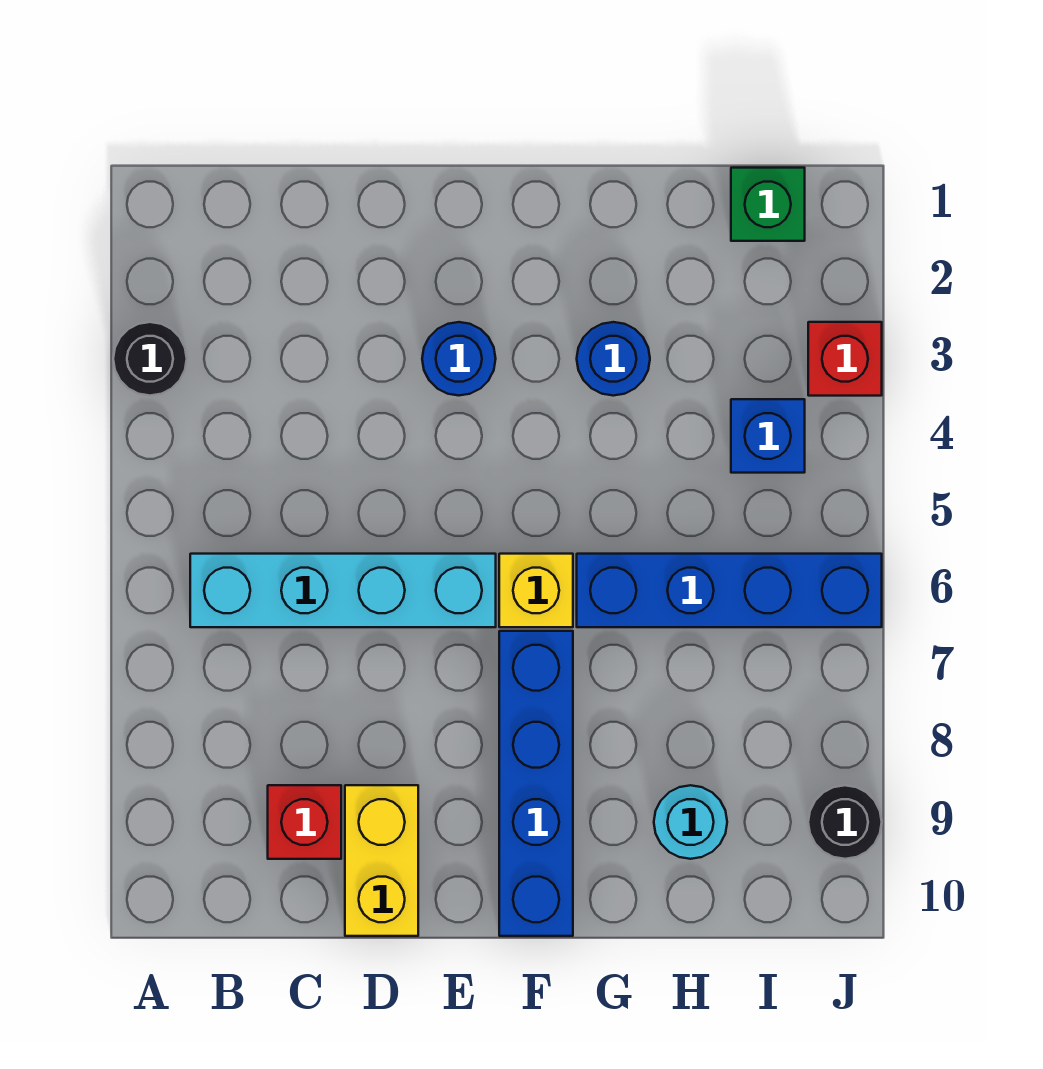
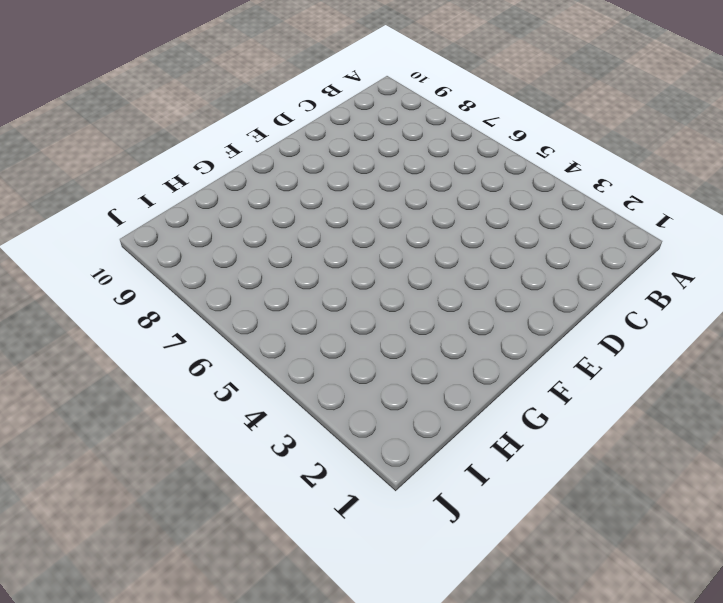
none -> black round brick A3 level 1
none -> cyan brick B6:E6 level 1
none -> red brick C9 level 1

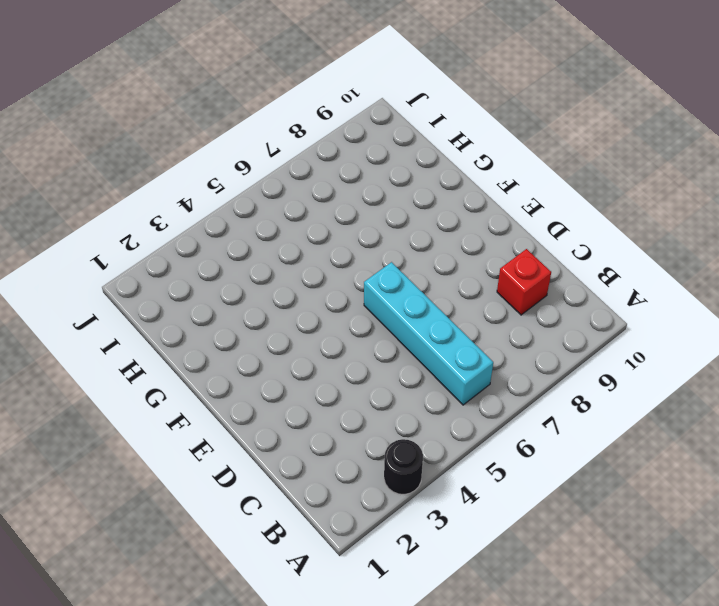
none -> yellow brick D9:D10 level 1
none -> blue round brick E3 level 1
none -> yellow brick F6 level 1

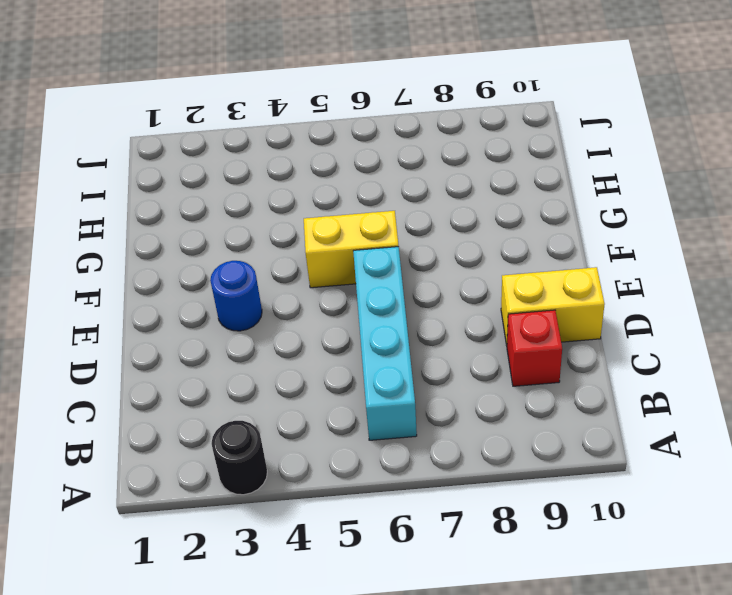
yellow brick F5:F6 level 1 -> yellow brick F6 level 1
none -> blue brick F7:F10 level 1
none -> blue round brick G3 level 1
none -> blue brick G6:J6 level 1

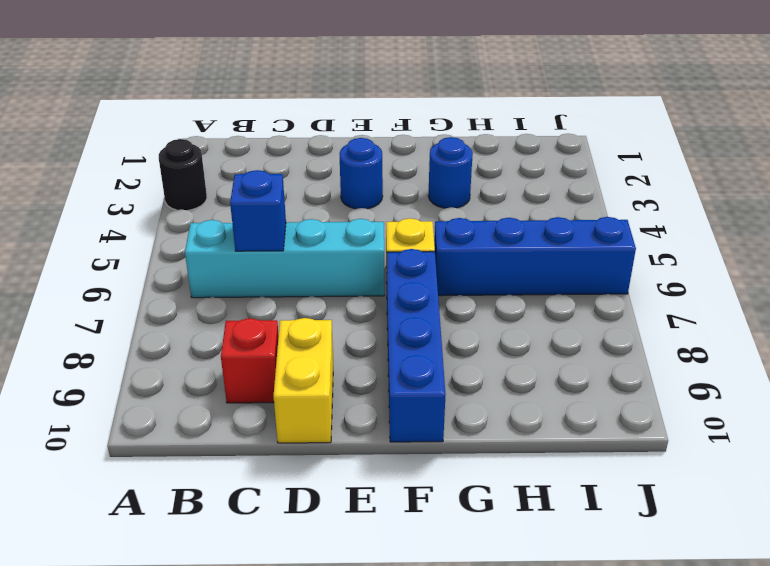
blue brick C6 level 2 -> blue brick I4 level 1
none -> cyan round brick H9 level 1
none -> green brick I1 level 1
none -> red brick J3 level 1

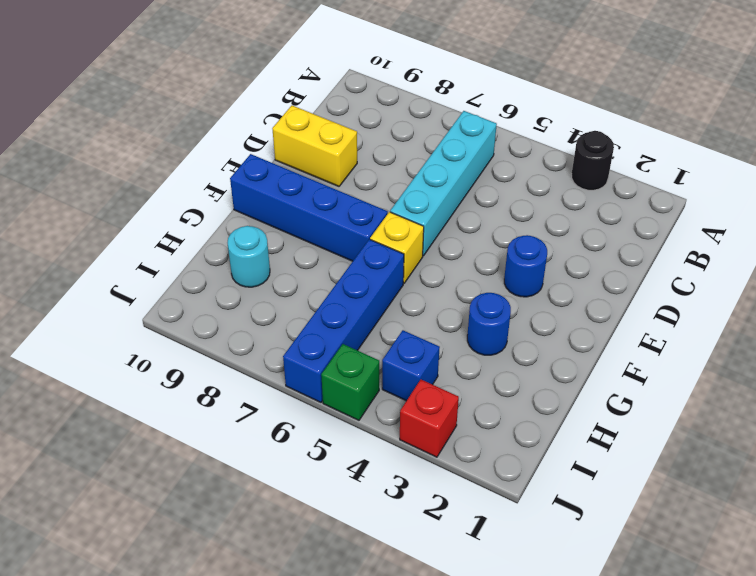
green brick J5 level 1 -> green brick I1 level 1
none -> red brick C9 level 1
none -> black round brick J9 level 1

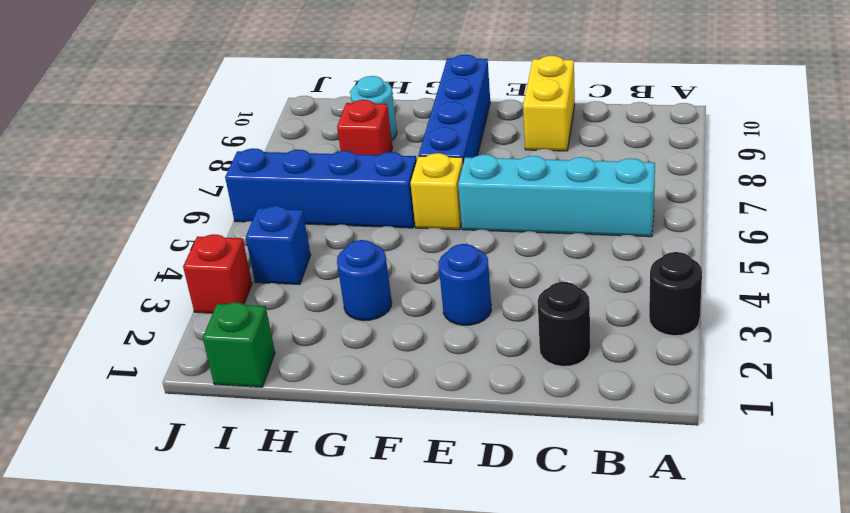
black round brick C2 level 1 -> black round brick J9 level 1
red brick H8 level 1 -> red brick C9 level 1

